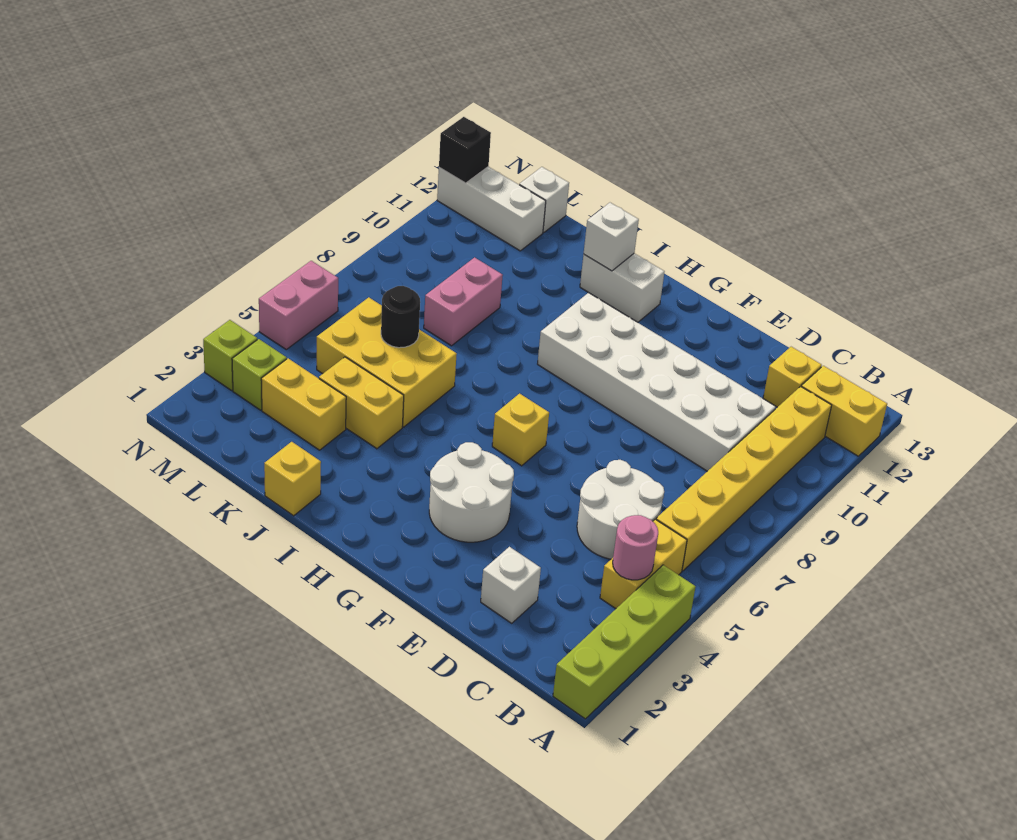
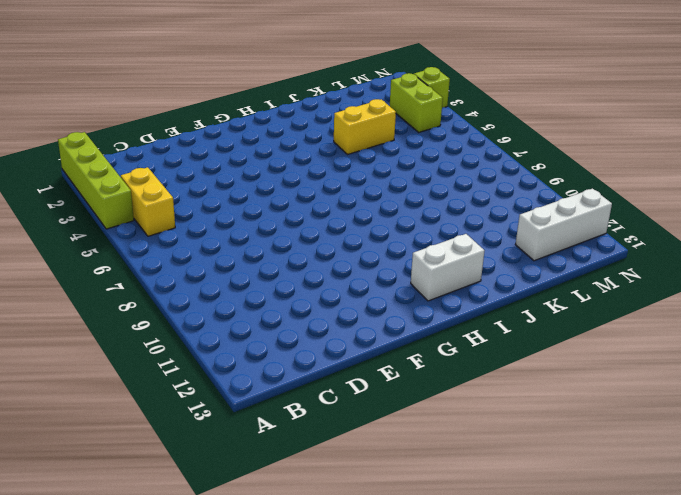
lime brick M3:M4 level 1 -> lime brick M3 level 1
none -> yellow brick A12:B12 level 1
none -> yellow brick B6:B11 level 1
none -> white round brick C5:D6 level 1

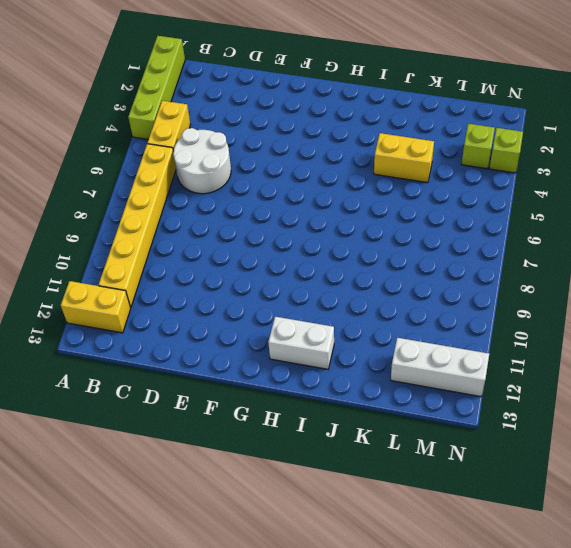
none -> white brick C9:H10 level 1
none -> yellow brick C12 level 1
none -> white brick D2 level 1

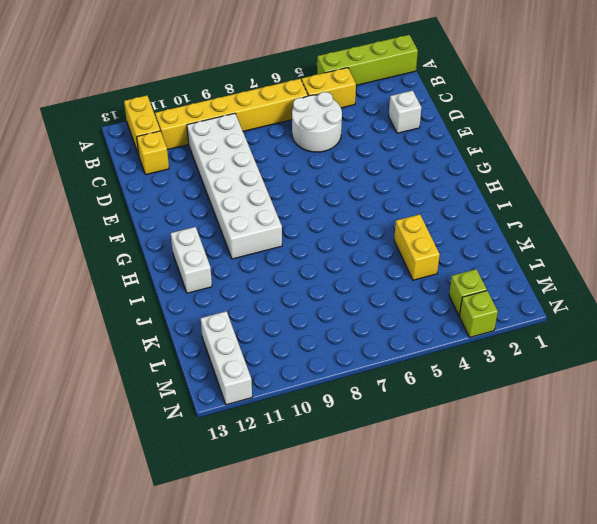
none -> white round brick F3:G4 level 1
none -> yellow brick G6 level 1
none -> yellow brick J1 level 1

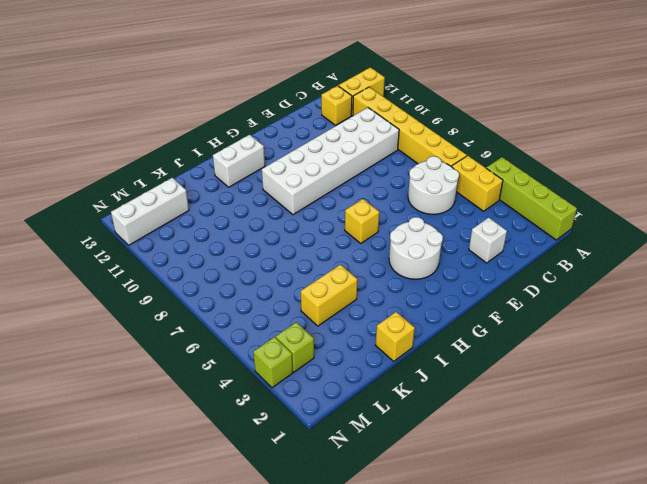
none -> yellow brick J5:L6 level 1
none -> yellow brick K3:L3 level 1
none -> pink brick K8:K9 level 1

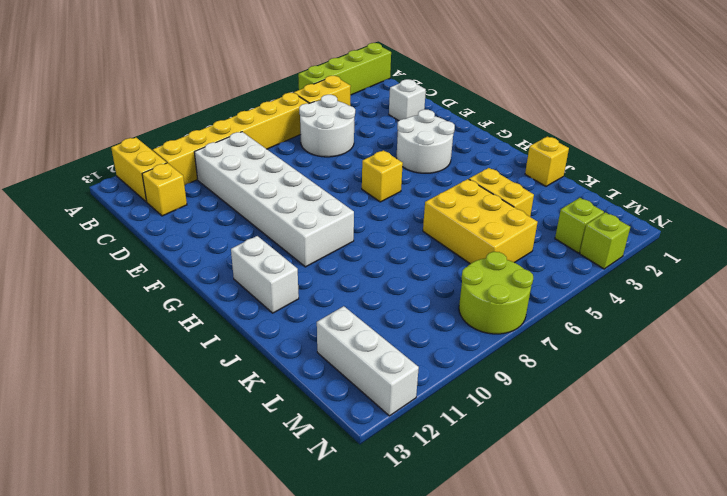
lime round brick M7:N8 level 1 -> none
none -> yellow brick K3:L3 level 1
none -> pink brick K8:K9 level 1
none -> white brick L13 level 1

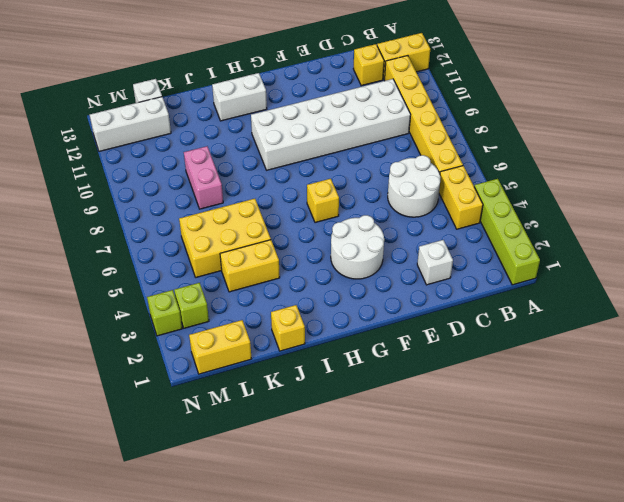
yellow brick L1:M1 level 1 -> yellow brick K3:L3 level 1
none -> pink brick N5:N6 level 1
none -> pink round brick B4 level 2
none -> white brick I12 level 2

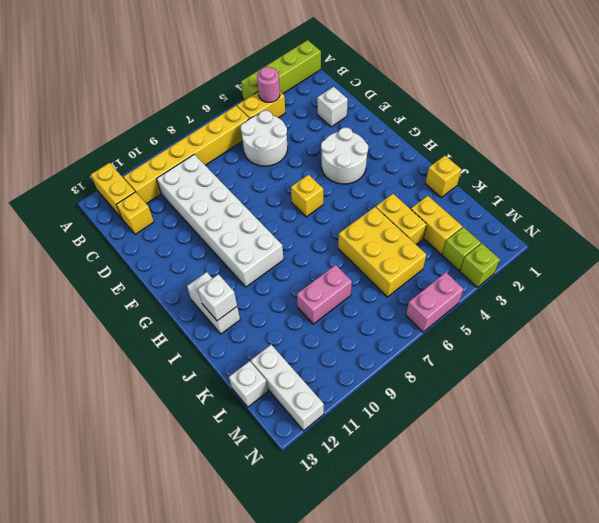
none -> black round brick K6 level 2
none -> black brick N12 level 2

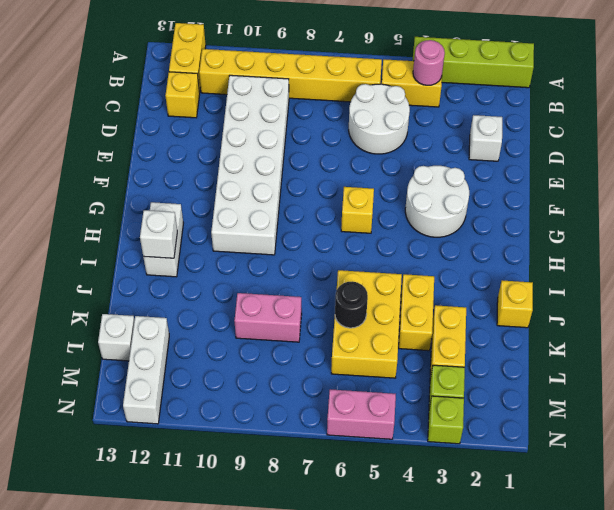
none -> black brick N12 level 2

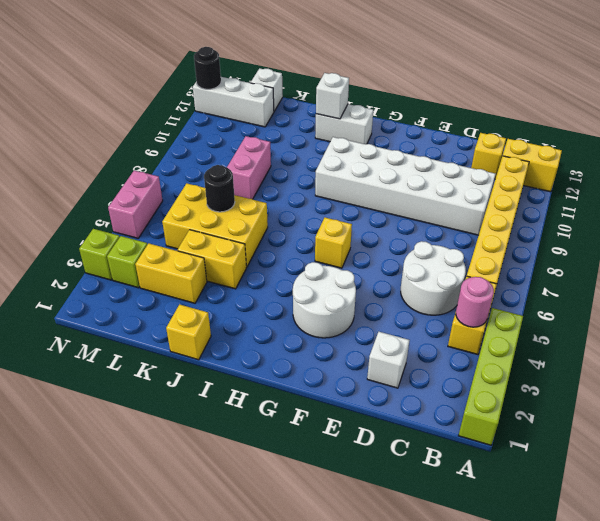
black round brick N12 level 2 -> black brick N12 level 2

